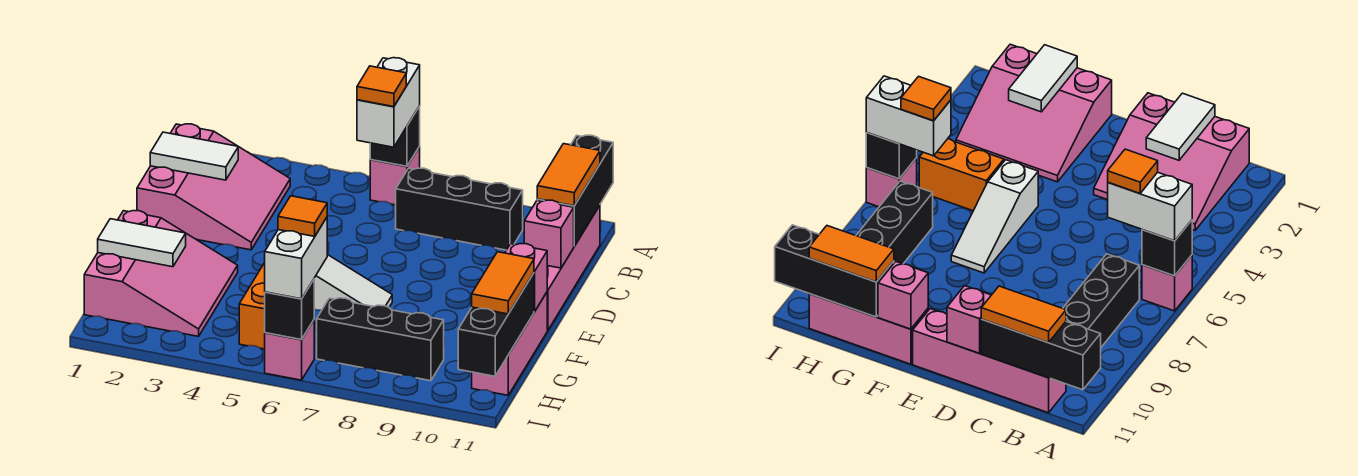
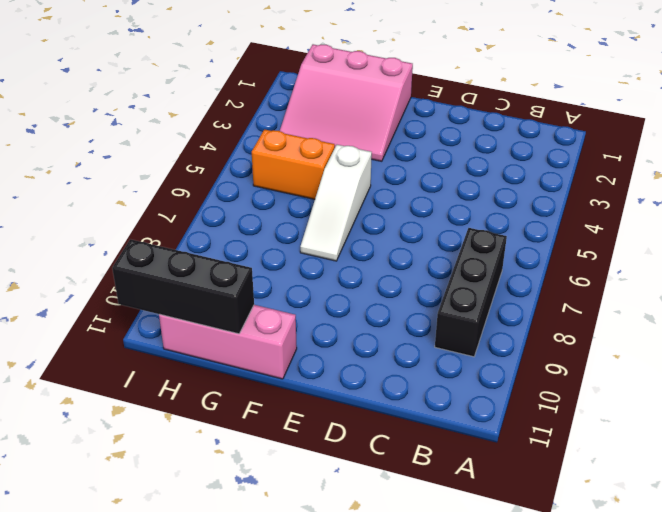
none -> pink brick A6 level 1
none -> pink slope B1:D3 level 1 top 1
none -> pink brick B11:E11 level 1

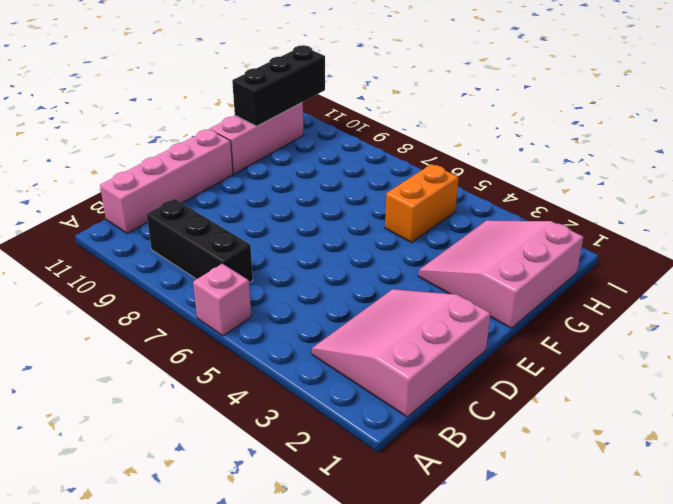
none -> white slope F5:F7 level 1 top 5
none -> black brick H7:H9 level 1
none -> pink brick I6 level 1

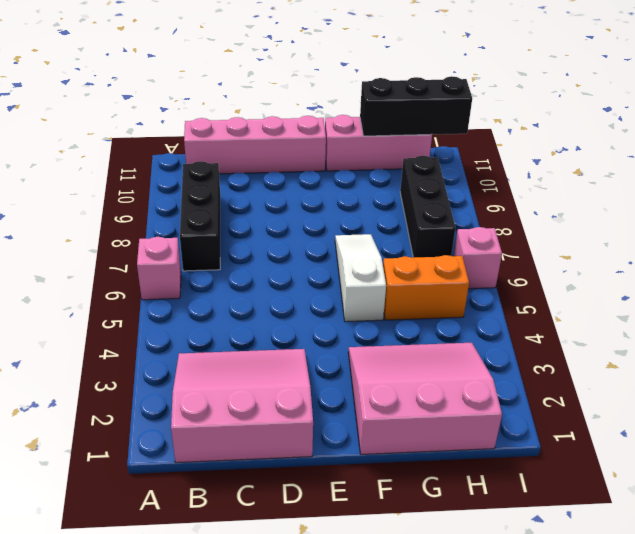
none -> black brick A6 level 2
none -> black brick A11:C11 level 2
none -> white tile C1:C2 level 2

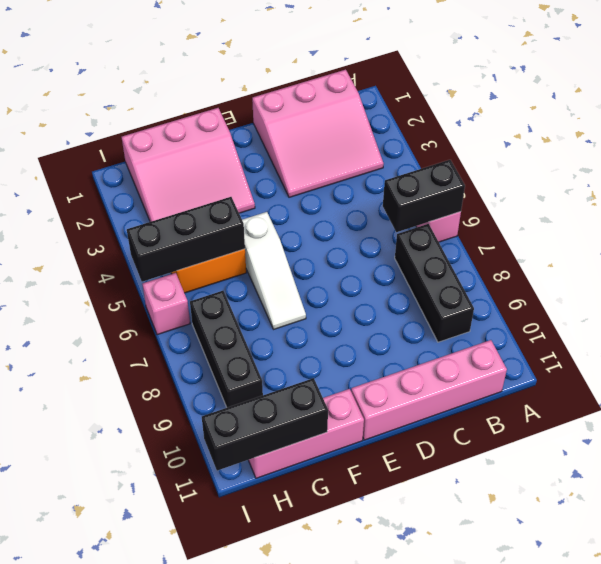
black brick A6:B6 level 2 -> black brick A6 level 2
black brick G5:I5 level 2 -> black brick A11:C11 level 2
none -> white tile C1:C2 level 2
none -> pink brick D11 level 2
none -> pink brick F11 level 2

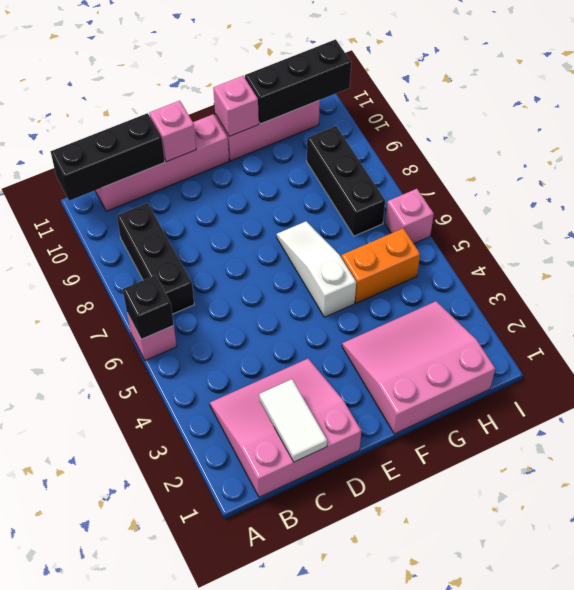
none -> white tile G1:G2 level 2
none -> black brick I6 level 2
none -> white brick A6:B6 level 3

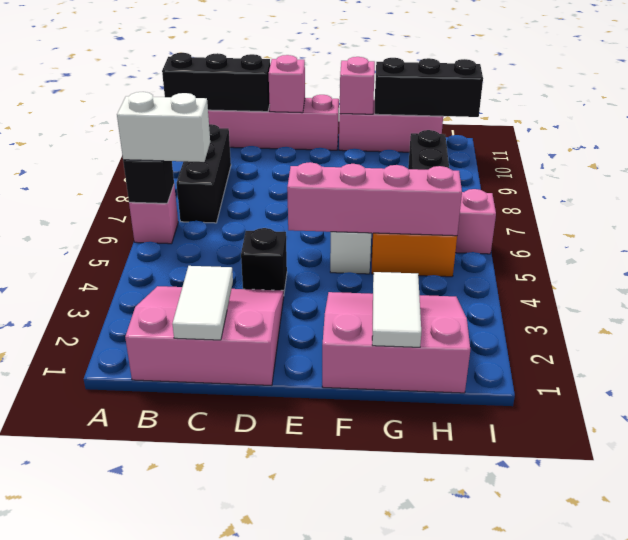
black brick D4 level 1 -> black brick I6 level 2
pink brick E5:H5 level 2 -> none
none -> orange tile B11:C11 level 3
none -> orange tile G11:H11 level 3
none -> white brick H6:I6 level 3

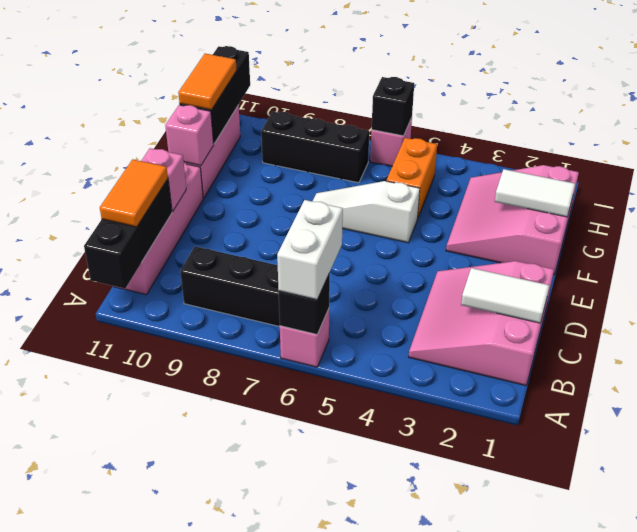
none -> white brick H6:I6 level 3
none -> orange tile B6 level 4
none -> orange tile H6 level 4

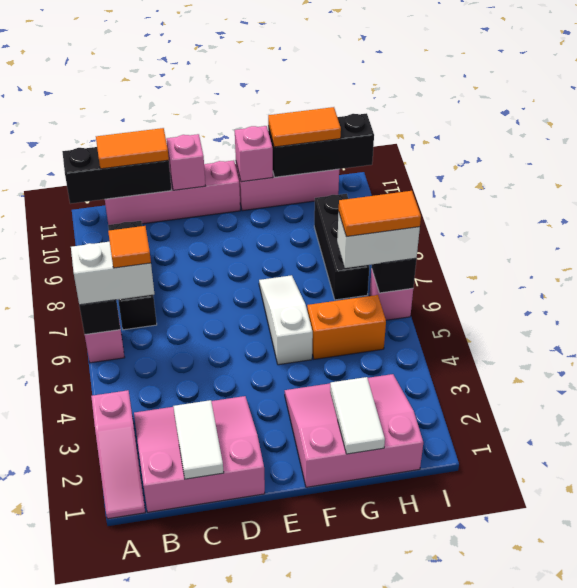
pink slope A1:A3 level 1 top 3 -> none
orange tile H6:I6 level 4 -> orange tile H6 level 4

